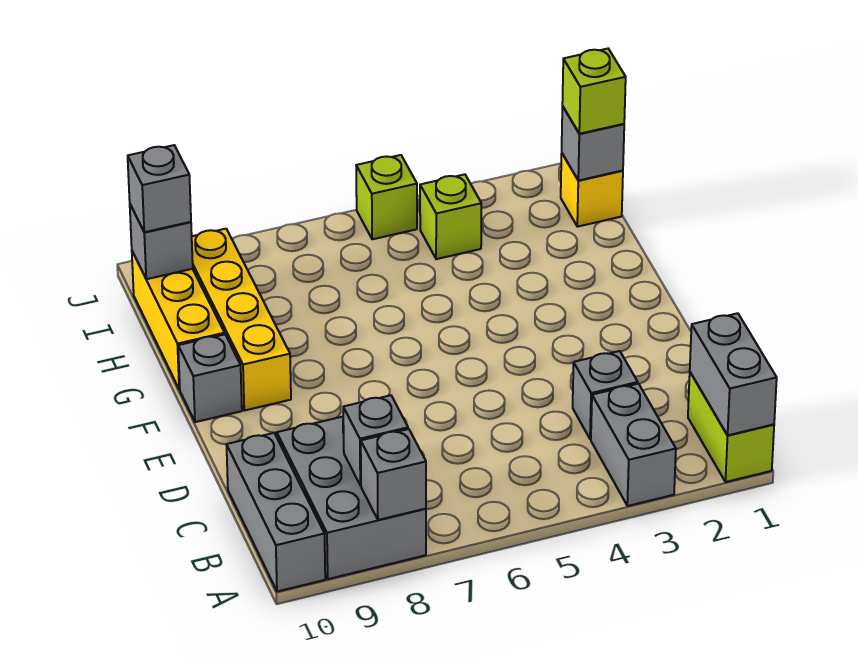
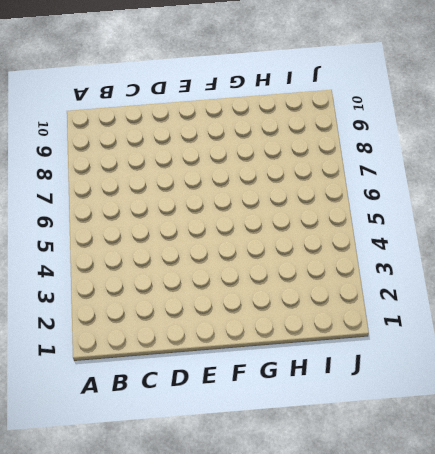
none -> lime brick A1:B1 level 1
none -> grey brick A3:B3 level 1
none -> grey brick A8:C9 level 1

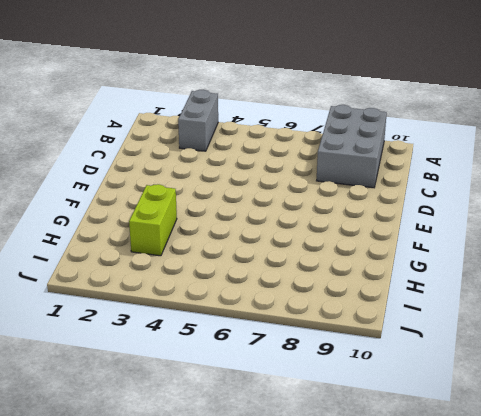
lime brick G3:H3 level 1 -> lime brick A1:B1 level 1
none -> grey brick A10:C10 level 1
none -> grey brick C3 level 1
none -> yellow brick F9:I9 level 1

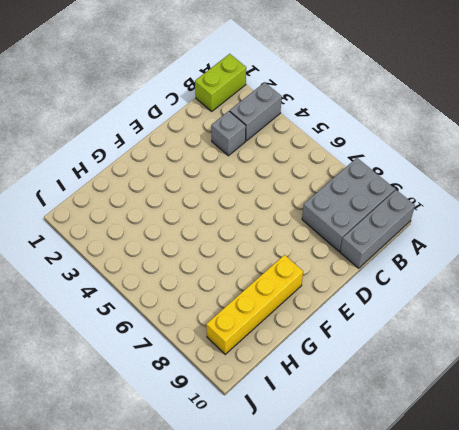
none -> grey brick F10 level 1
none -> yellow brick G10:I10 level 1
none -> yellow brick I1 level 1

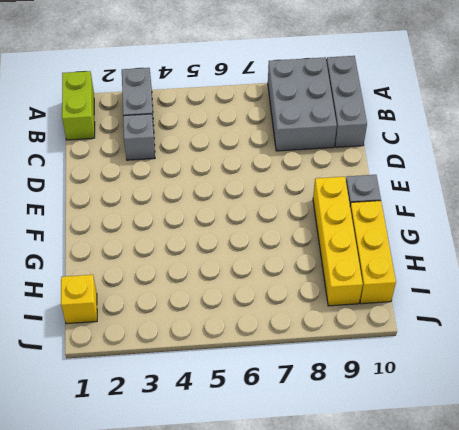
none -> lime brick I4 level 1
none -> lime brick J5 level 1
none -> grey brick A1:B1 level 2

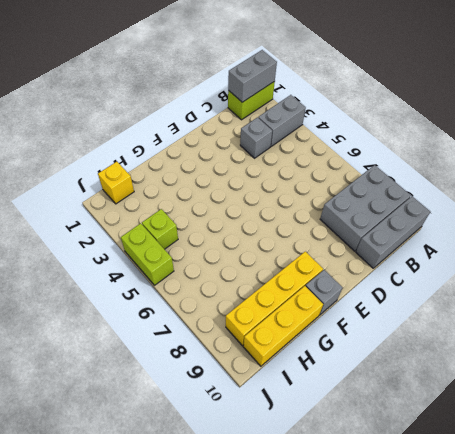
lime brick J4:J5 level 1 -> lime brick J5 level 1
none -> grey brick A8 level 2
none -> grey brick B8 level 2
none -> grey brick I1 level 2

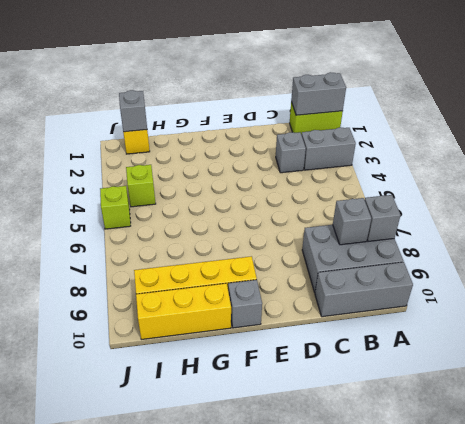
none -> grey brick I10 level 2
none -> lime brick I1 level 3
none -> grey brick I10 level 3

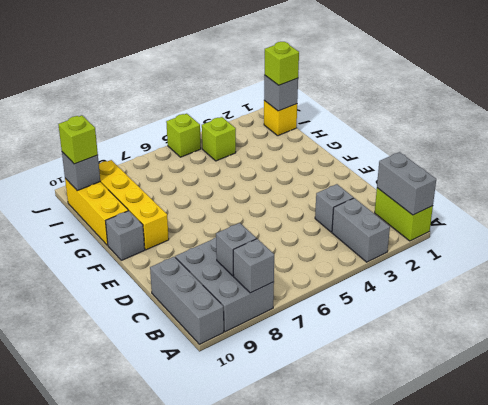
lime brick I10 level 3 -> grey brick I10 level 3

